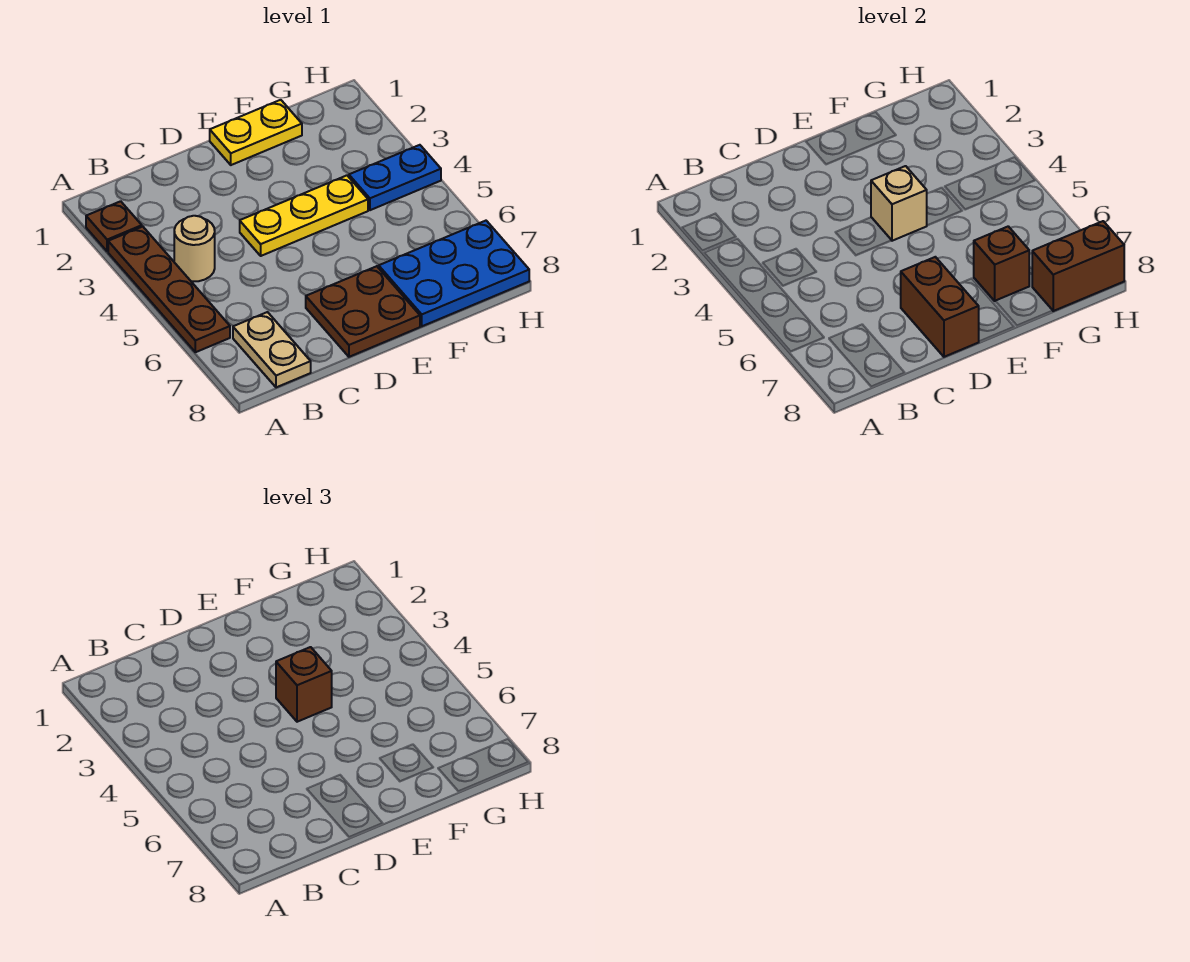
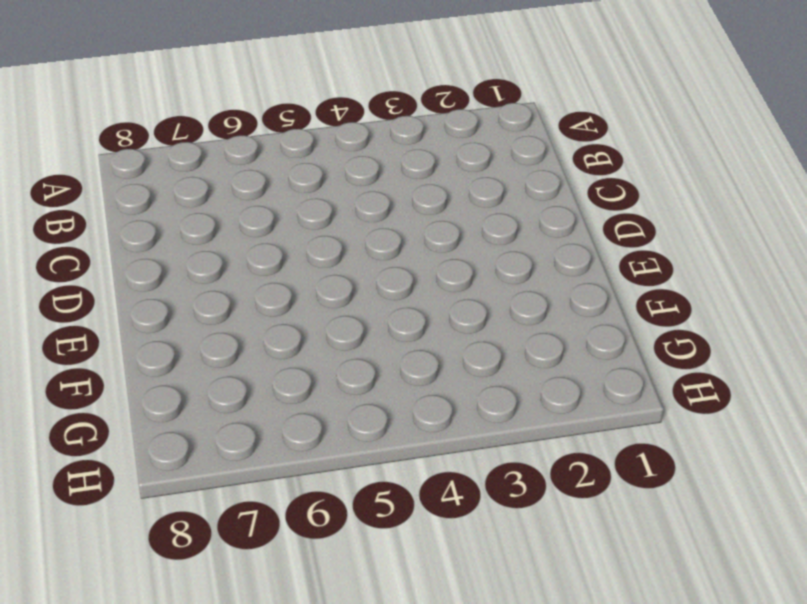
none -> brown plate A2 level 1
none -> brown plate A3:A6 level 1
none -> tan round brick B4 level 1

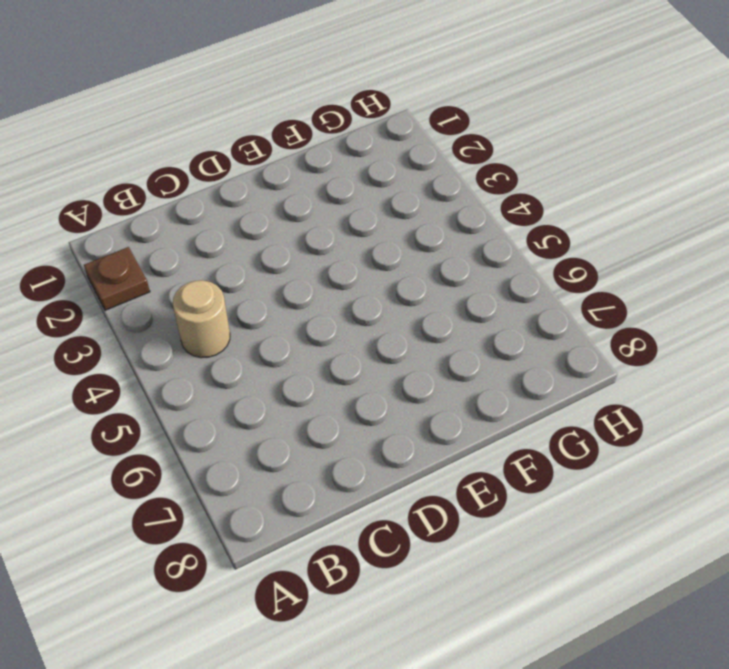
none -> brown plate A3:A6 level 1
none -> tan plate B7:B8 level 1
none -> yellow plate D4:F4 level 1

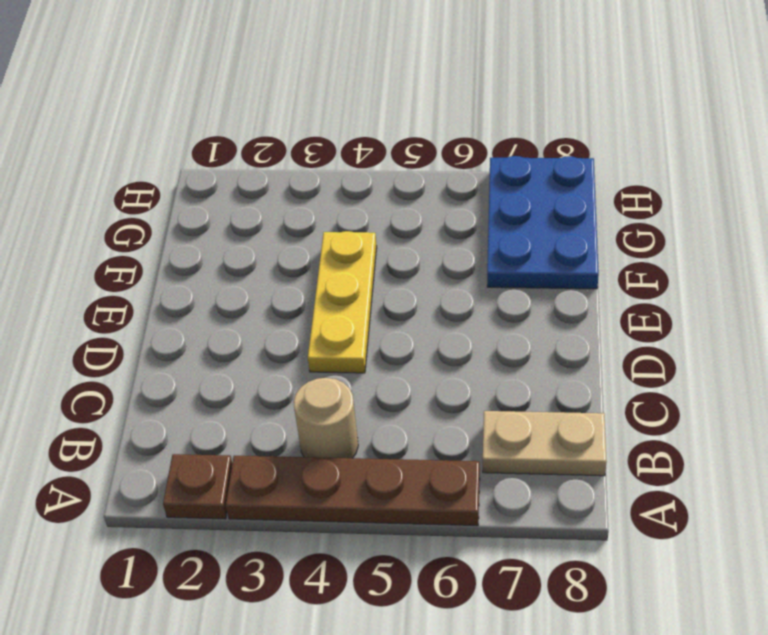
none -> brown plate D7:E8 level 1
none -> yellow plate E1:F1 level 1
none -> blue plate G4:H4 level 1

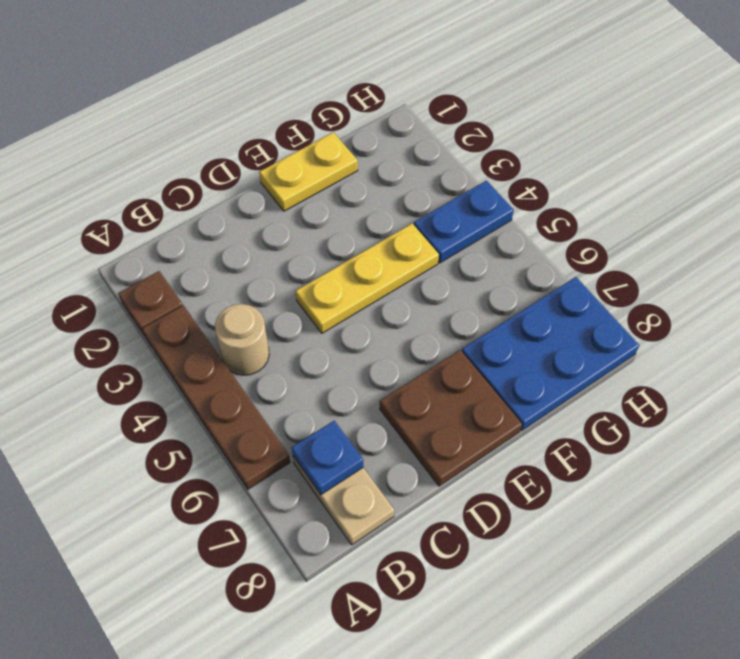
blue plate B7 level 2 -> none
none -> brown brick D7:D8 level 2
none -> tan brick E4 level 2
none -> brown brick F7 level 2

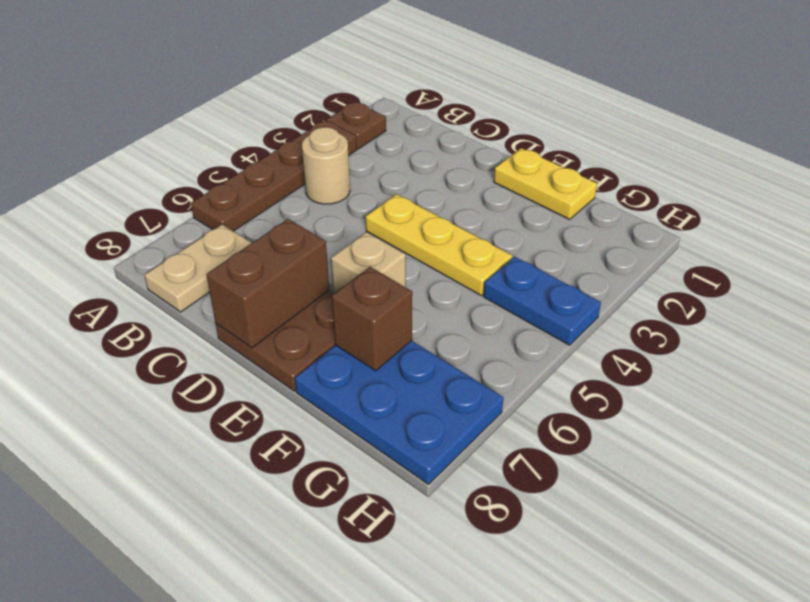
tan brick E6 level 1 -> tan brick E4 level 2
none -> brown brick G8:H8 level 2
none -> brown brick E4 level 3

